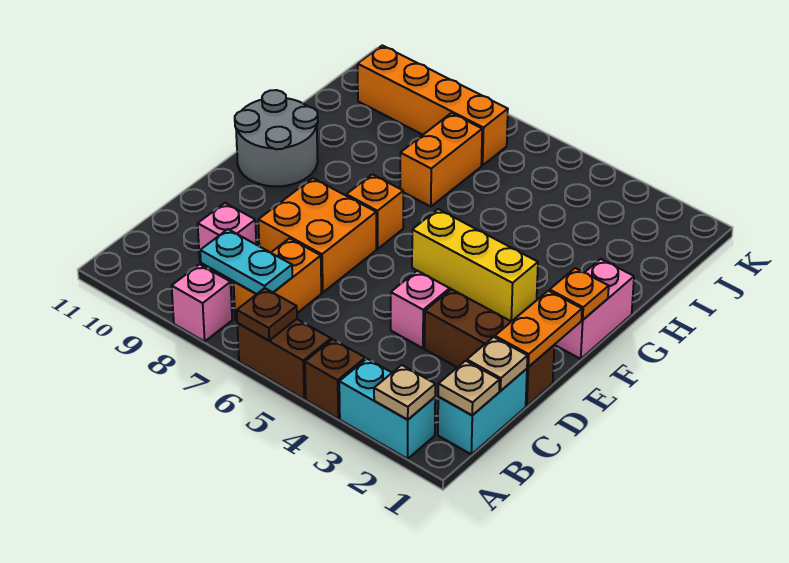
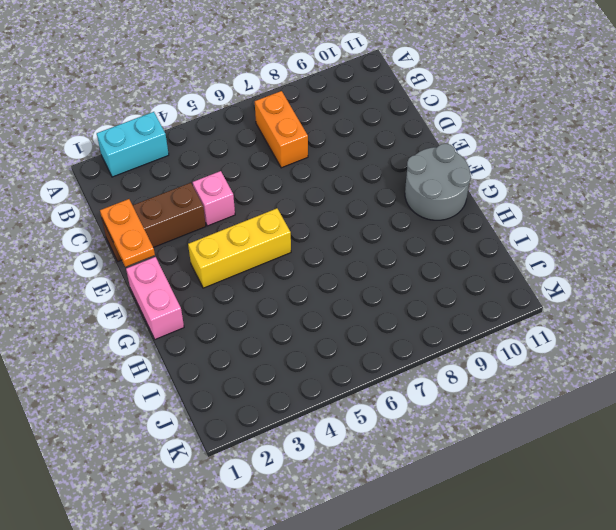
none -> brown brick A4 level 1
none -> brown brick A5:A6 level 1
none -> pink brick A8 level 1

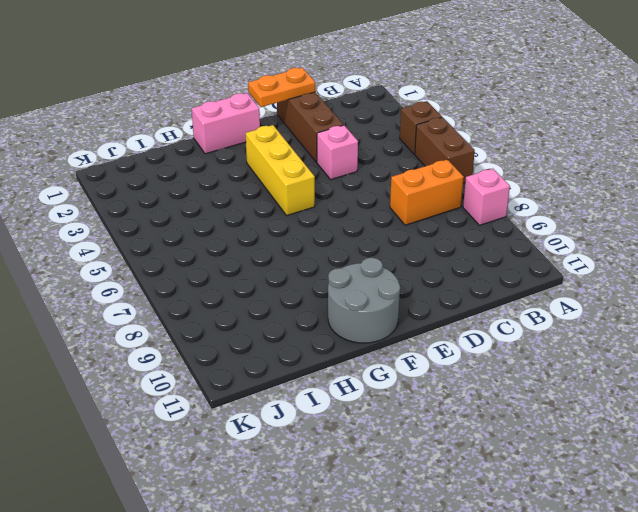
none -> cyan brick A2:A3 level 1
none -> cyan brick B1:C1 level 1
none -> pink brick C9 level 1

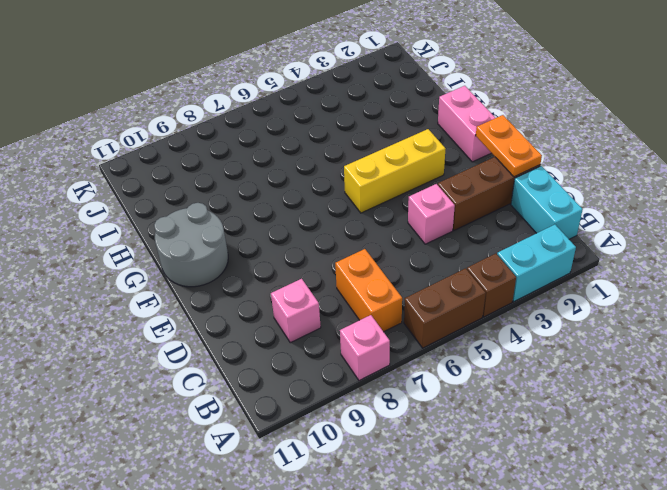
none -> orange brick D7:E8 level 1
none -> orange brick F7 level 1
none -> orange brick H7:I7 level 1

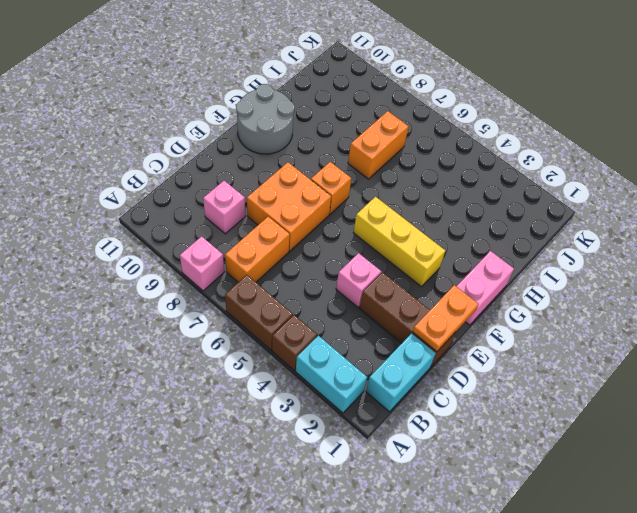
none -> orange brick J7:J10 level 1
none -> tan plate A2 level 2
none -> brown plate A6 level 2

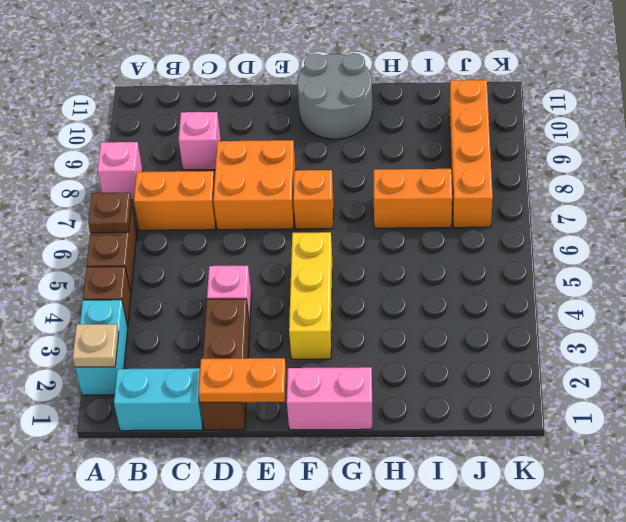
none -> tan plate B1 level 2
none -> cyan plate B7:B8 level 2
none -> tan plate C1 level 2

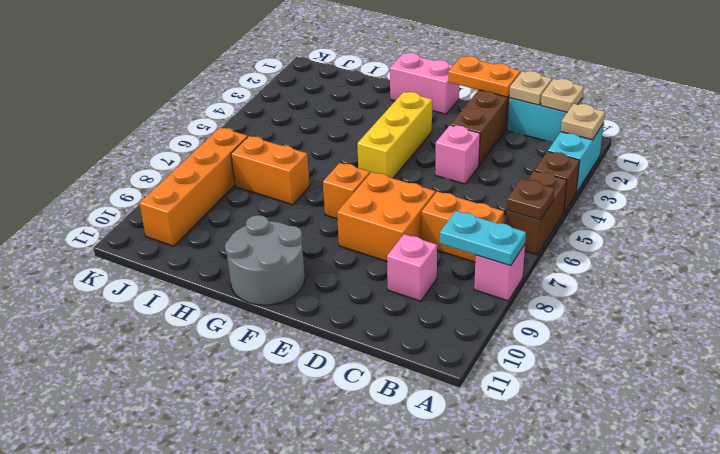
cyan plate A8:B8 level 2 -> cyan plate B7:B8 level 2
none -> orange plate F1 level 2

